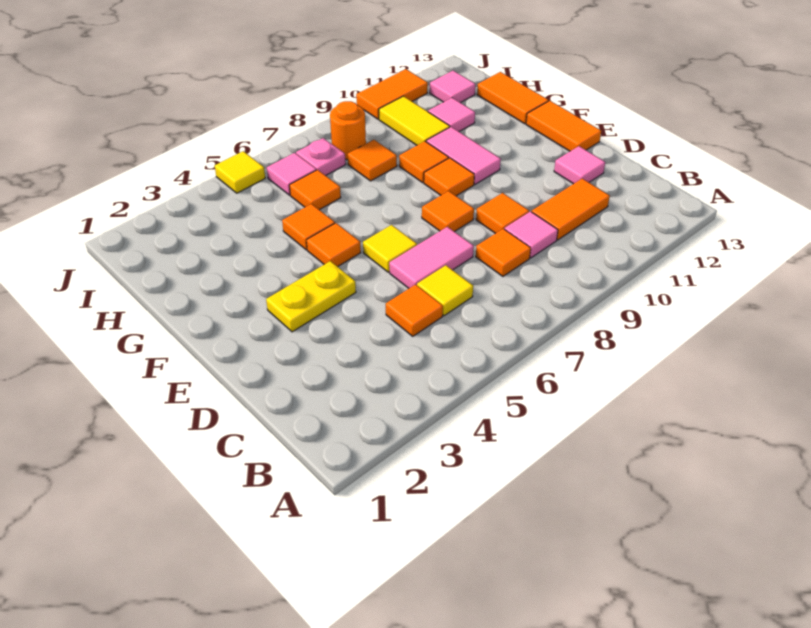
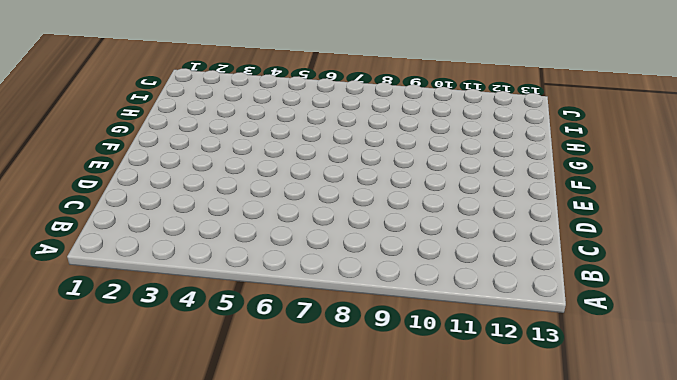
none -> orange tile C5 level 1
none -> yellow tile C6 level 1
none -> orange tile C8 level 1

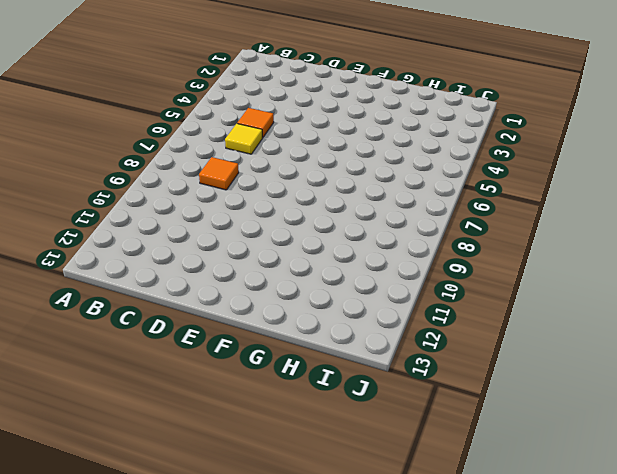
none -> pink tile C9 level 1
none -> orange tile C10:C11 level 1
none -> pink tile D6:D7 level 1

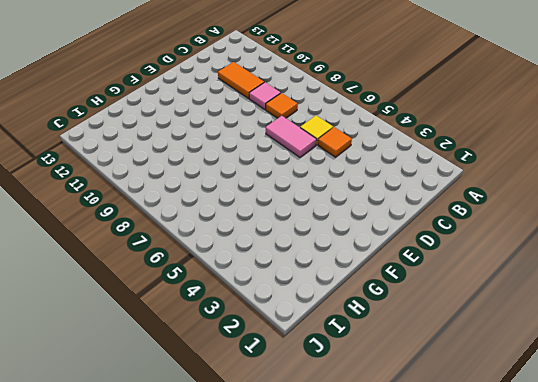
none -> orange tile D9 level 1
none -> pink tile D12 level 1
none -> yellow plate E3:E4 level 1

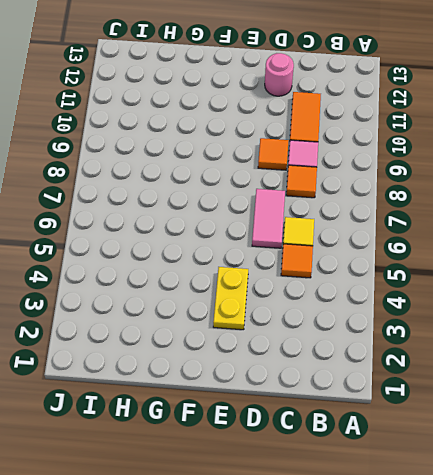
pink round brick D12 level 1 -> pink tile D12 level 1
none -> yellow tile E6 level 1
none -> orange tile E8 level 1
none -> orange tile E13:F13 level 1

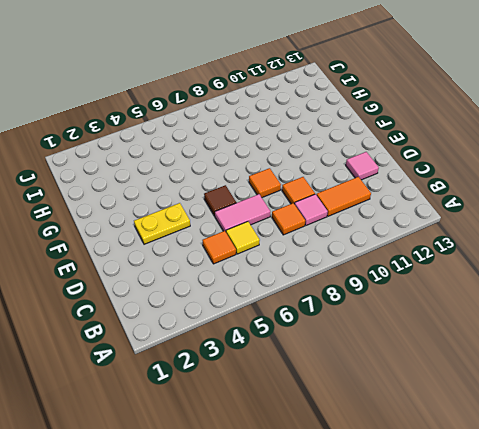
brown tile E6 level 1 -> yellow tile E6 level 1
none -> orange tile E13:F13 level 1
none -> orange tile F5 level 1
none -> orange tile F9 level 1

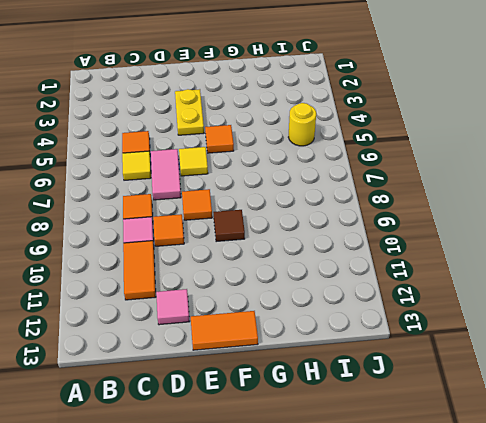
brown tile F9 level 1 -> orange tile F9 level 1
yellow round brick I5 level 1 -> none
none -> pink tile F10:G10 level 1
none -> orange tile G5 level 1
none -> orange tile G9 level 1

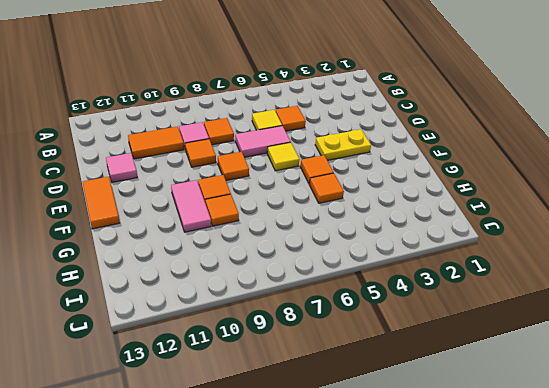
none -> orange tile G13:H13 level 1
none -> orange tile H6 level 1
none -> orange tile H8 level 1

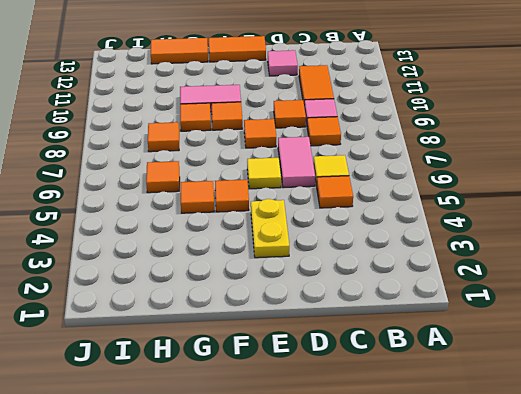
none -> yellow tile H10:I10 level 1
none -> pink tile H11 level 1
none -> pink tile I6 level 1

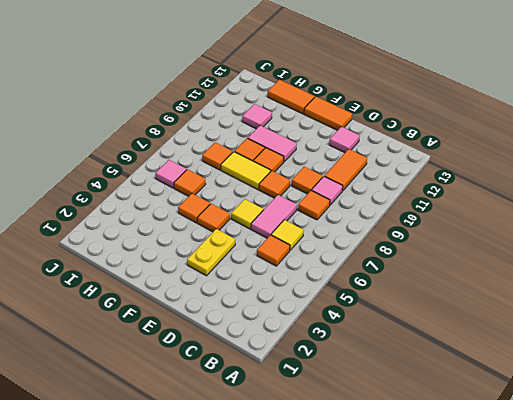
yellow tile F8:G8 level 1 -> yellow tile H10:I10 level 1
none -> pink plate I7 level 1
none -> orange round brick I8 level 1
none -> pink tile I12 level 1

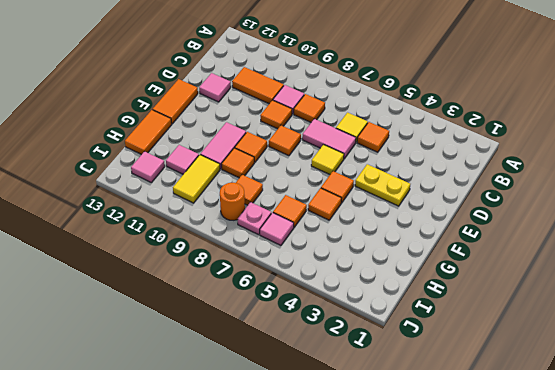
none -> yellow tile J5 level 1
none -> orange tile J10:J11 level 1

